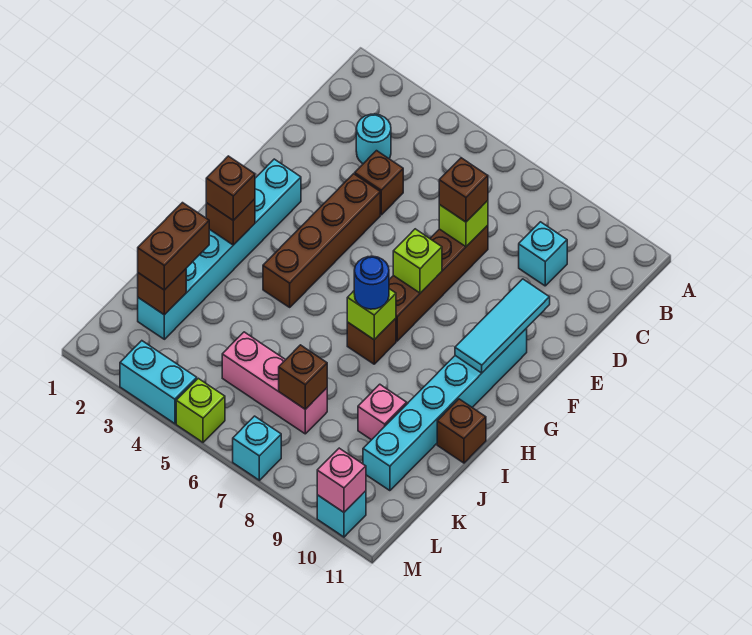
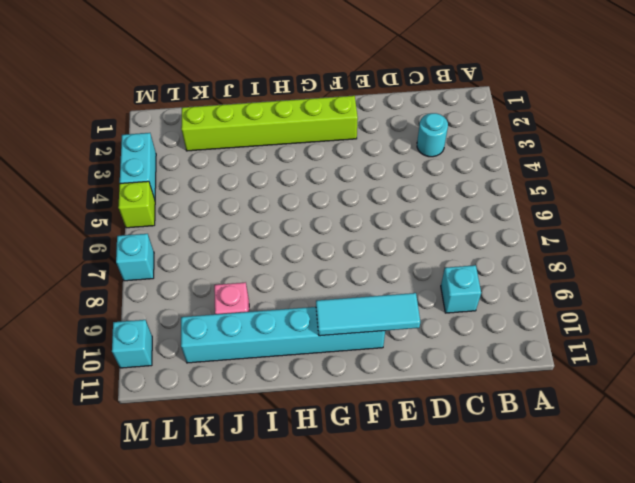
lime brick F2:K2 level 1 -> cyan brick F2:K2 level 1
none -> brown brick D4 level 1
none -> brown brick D7:G7 level 1
none -> brown brick E4:H4 level 1

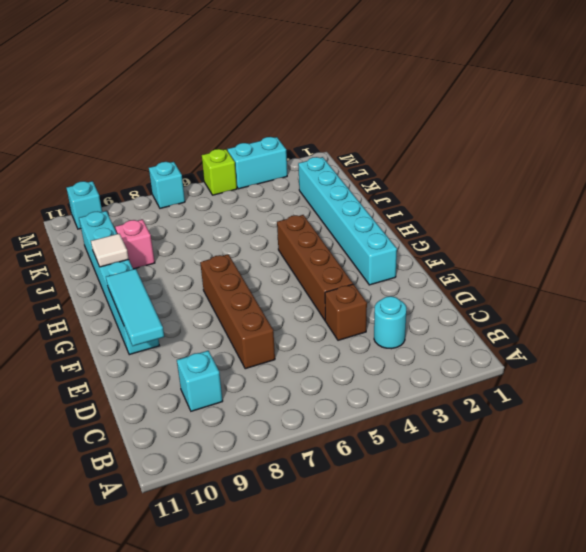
white tile I10 level 2 -> none
none -> brown brick H7 level 1
none -> brown brick I11 level 1
none -> pink brick K5:K7 level 1

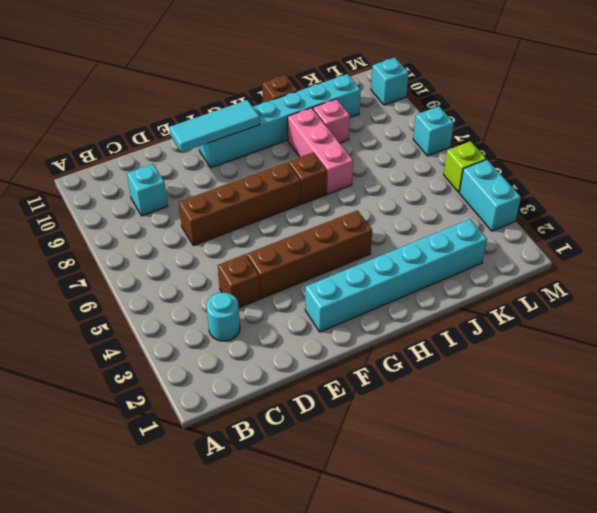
pink brick I7:I9 level 1 -> pink brick K5:K7 level 1
none -> lime brick D7 level 2
none -> lime brick F7 level 2
none -> brown brick H2 level 2

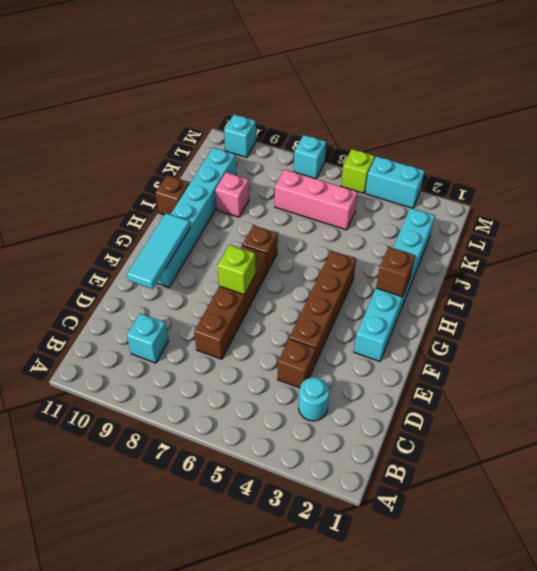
none -> lime brick D7 level 2
none -> lime brick H7 level 2
none -> brown brick K2 level 2

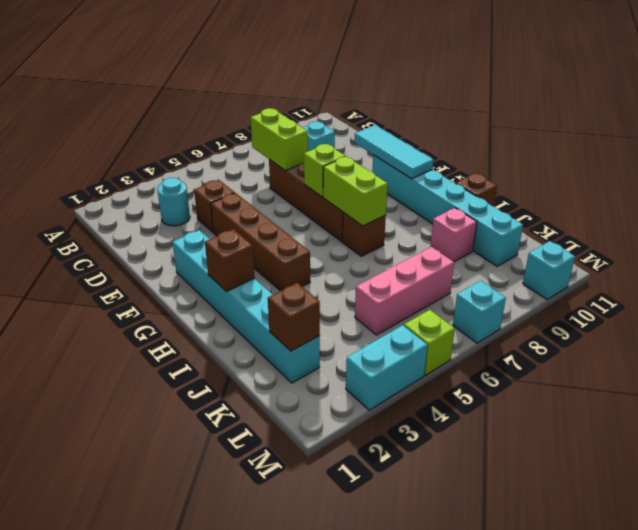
lime brick C7:D7 level 2 -> lime brick D7 level 2
lime brick G7:H7 level 2 -> lime brick H7 level 2
none -> brown brick K7 level 2
none -> pink brick M10 level 2
none -> brown brick D7 level 3

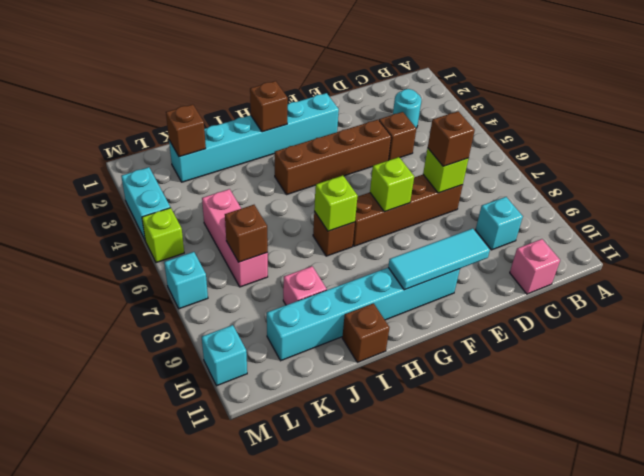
pink brick C11 level 1 -> pink brick M10 level 2
none -> brown brick H2 level 3
none -> blue round brick H7 level 3
none -> brown brick J2:K2 level 3

